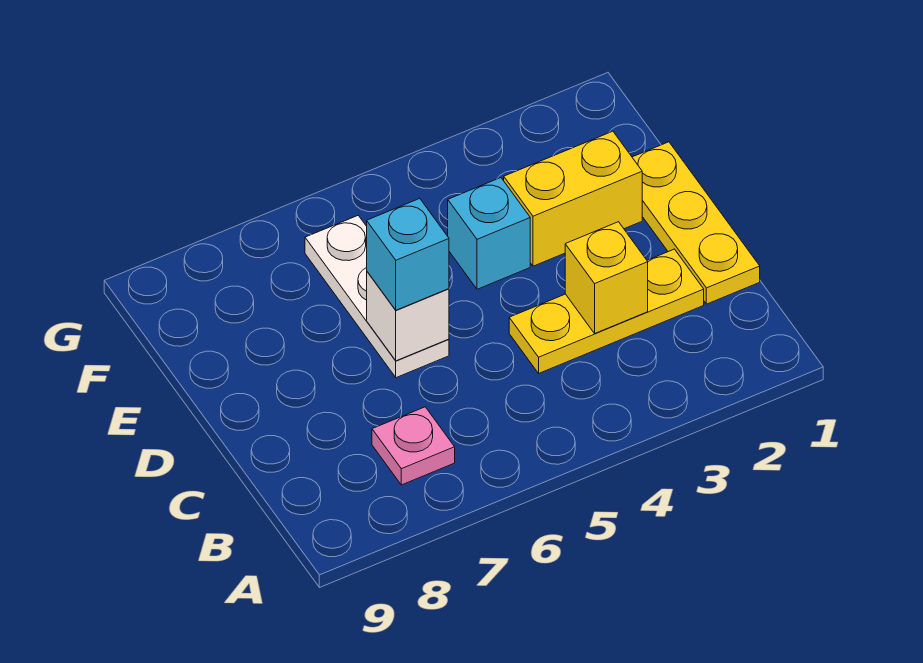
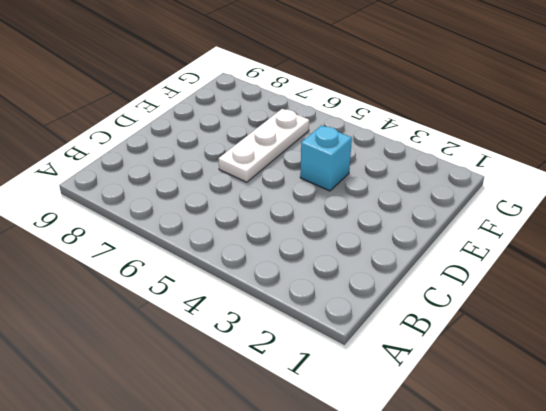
none -> pink plate B7 level 1
none -> yellow plate C1:E1 level 1

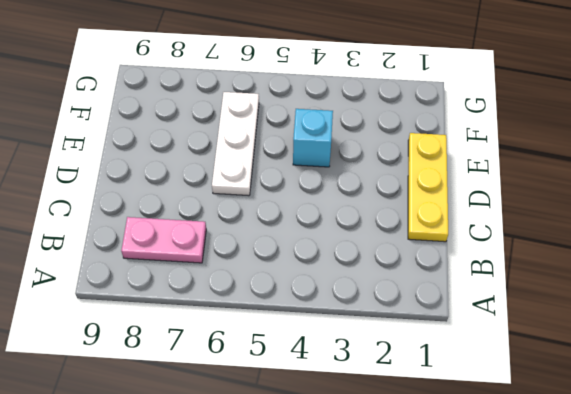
pink plate B7:B8 level 1 -> pink plate B7 level 1
none -> yellow plate C2:C4 level 1
none -> yellow brick E2:E3 level 1

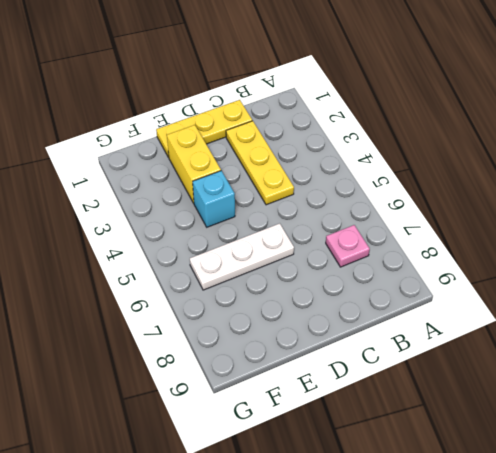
none -> yellow brick C3 level 2
none -> white brick D6 level 2

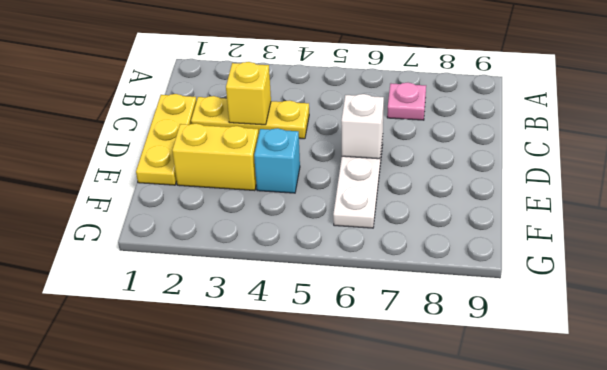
none -> cyan brick D6 level 3

